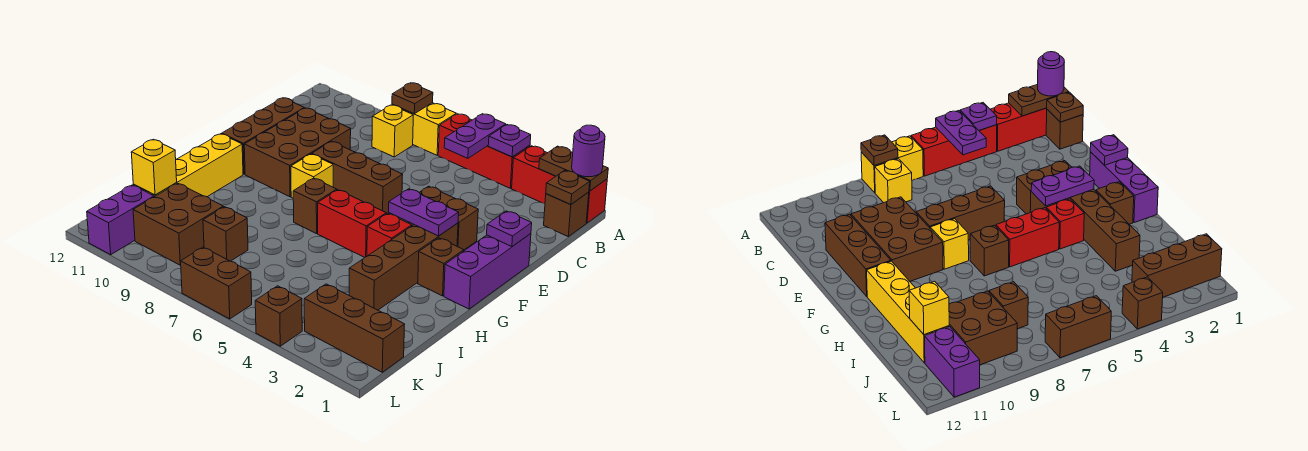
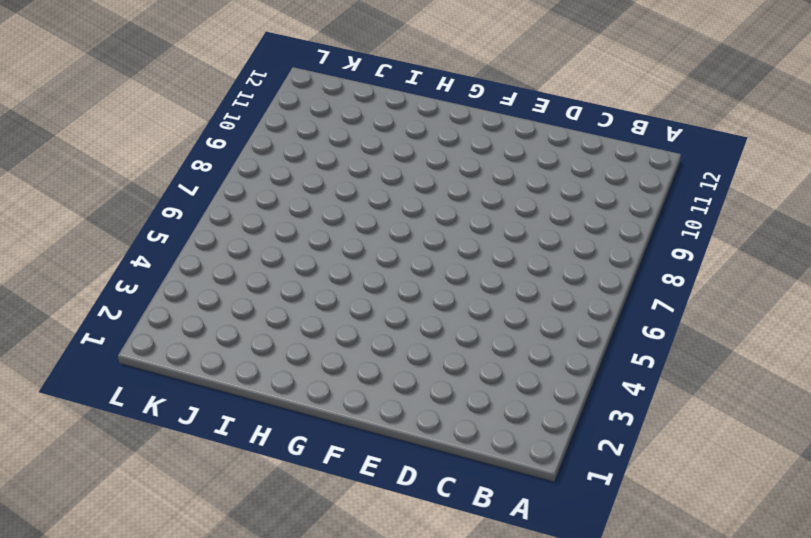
none -> red brick A1:A3 level 1
none -> red brick A4:A6 level 1
none -> yellow brick A7:A8 level 1
none -> brown brick B1 level 1

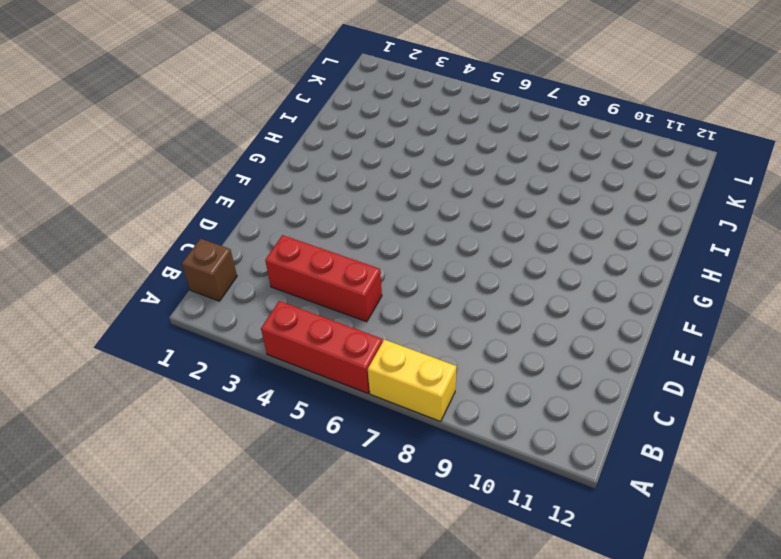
red brick C3:C5 level 1 -> red brick A1:A3 level 1
none -> yellow brick B8 level 1
none -> brown brick D9:F10 level 1
none -> brown brick D11:F11 level 1
none -> purple brick E1:G1 level 1

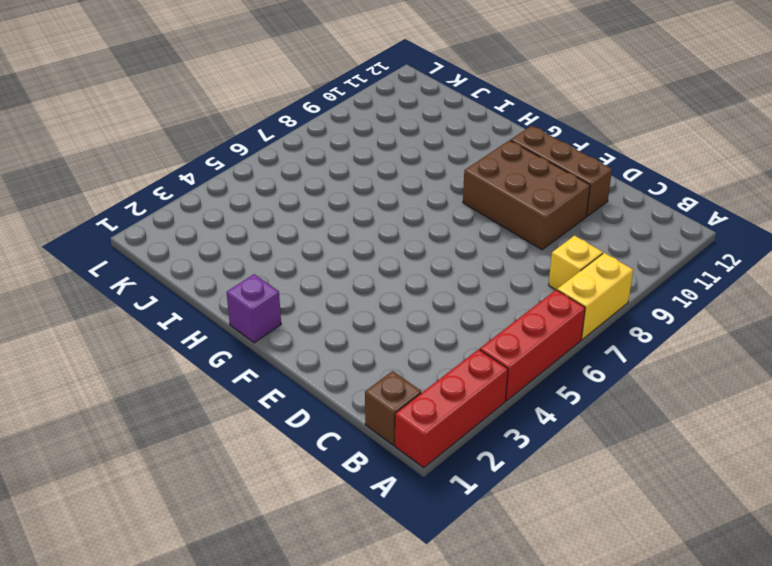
purple brick G1 level 1 -> purple brick E1:G1 level 1
none -> brown brick E3:E4 level 1
none -> brown brick E6:E8 level 1
none -> brown brick F3:I3 level 1
none -> yellow brick F8 level 1

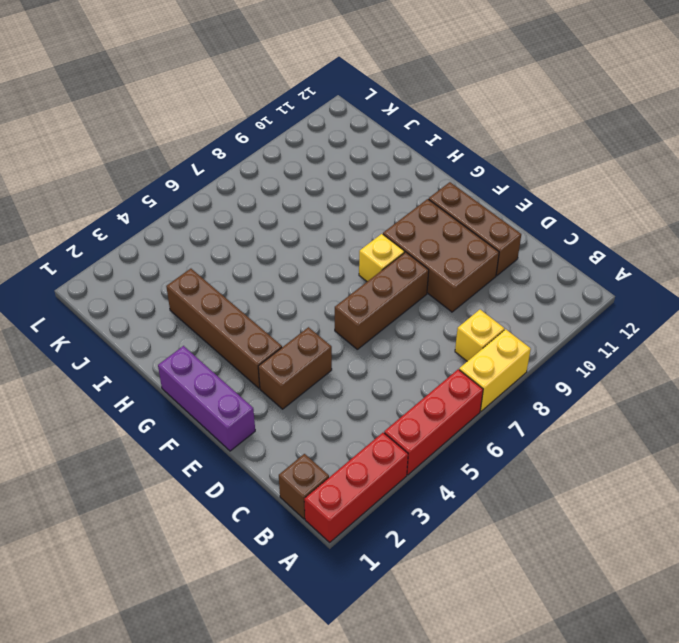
none -> brown brick G2 level 1
none -> red brick G4 level 1
none -> red brick G5:G6 level 1
none -> brown brick G7 level 1

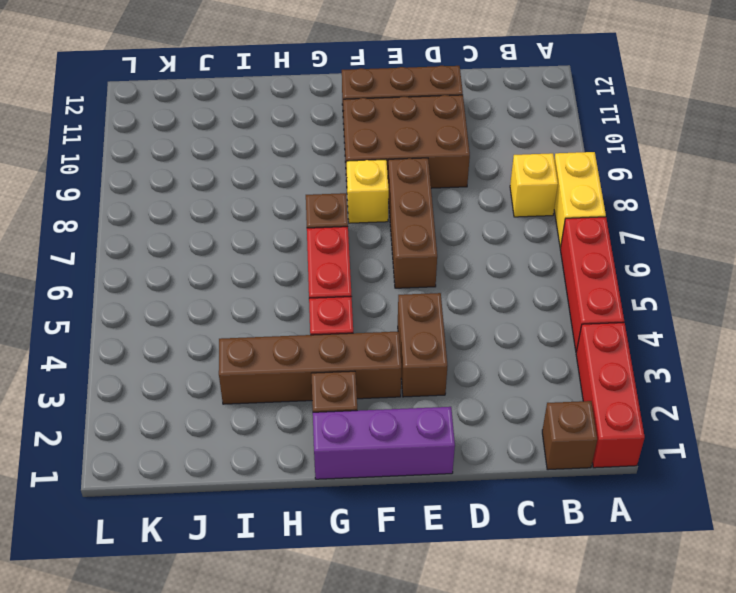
none -> yellow brick G11:J11 level 1
none -> brown brick J8 level 1
none -> brown brick J9:K10 level 1
none -> brown brick K1:K3 level 1

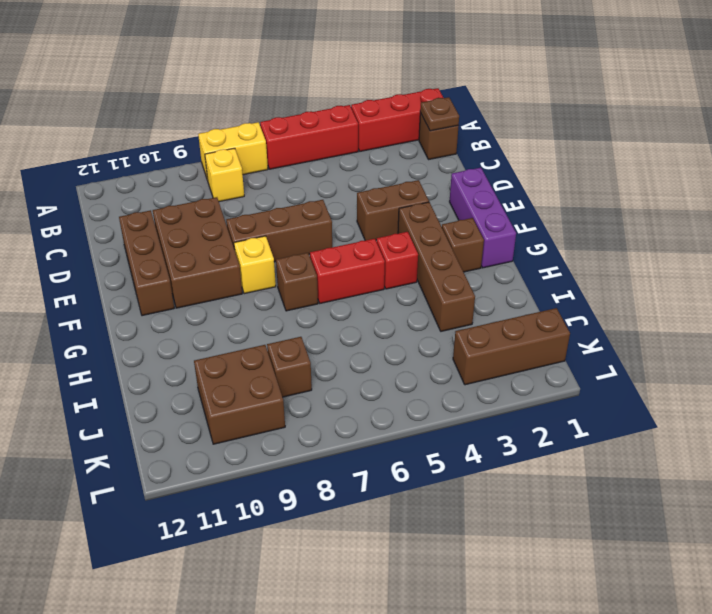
none -> yellow brick G11:J11 level 1
none -> purple brick K11:L11 level 1
none -> brown brick L4 level 1
none -> brown brick L6:L7 level 1

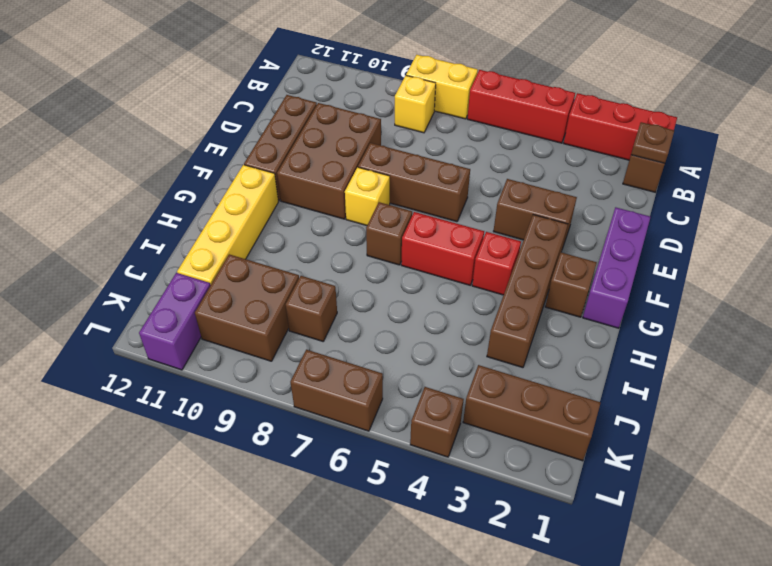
none -> brown plate A1:A2 level 2
none -> purple plate A4 level 2
none -> purple plate A5:B5 level 2
none -> brown plate A8 level 2

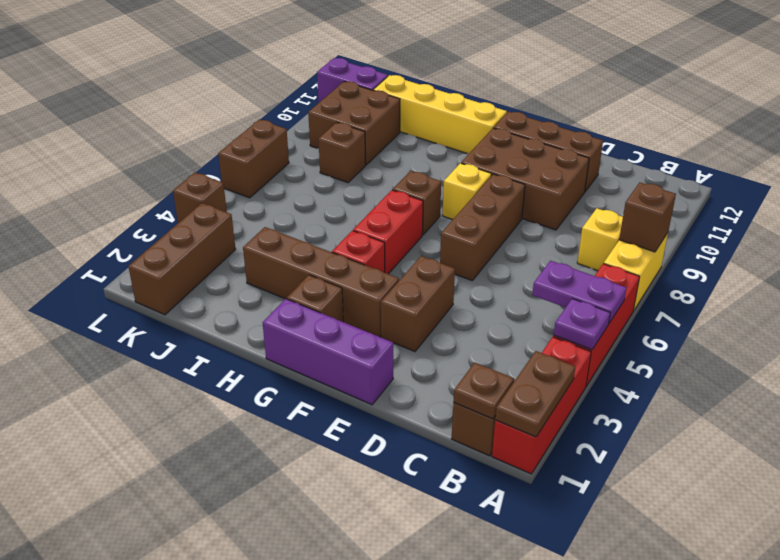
brown brick A8 level 2 -> brown plate A8 level 2
none -> purple plate E1 level 2
none -> purple plate F3:F4 level 2
none -> yellow brick J11 level 2
none -> purple round brick A1 level 3

